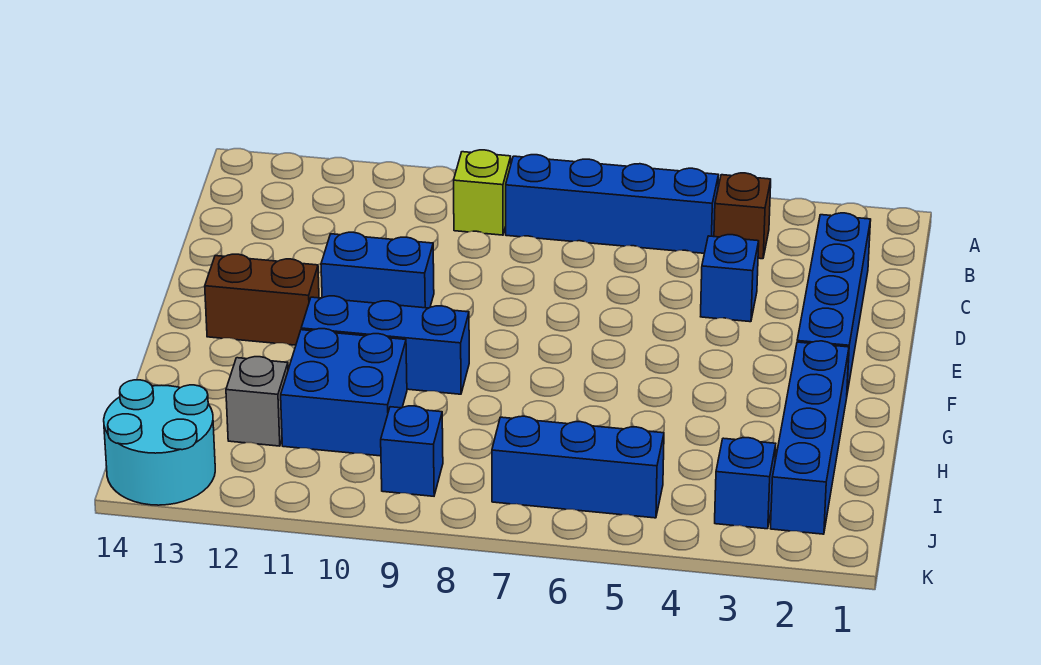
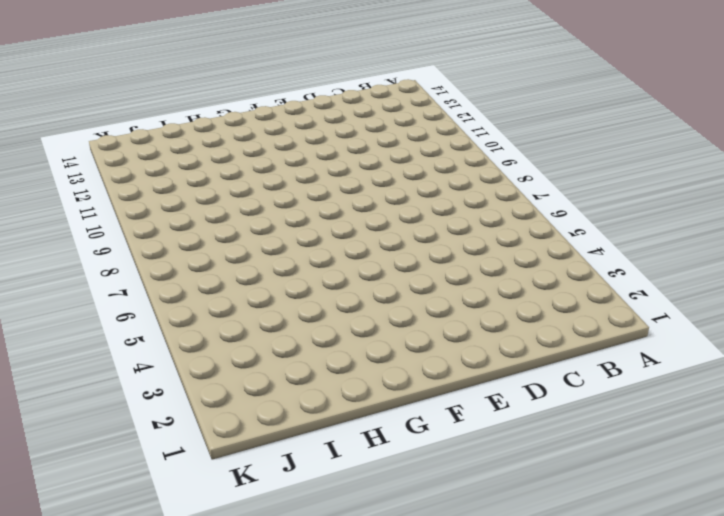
none -> brown brick B4 level 1
none -> blue brick B5:B8 level 1
none -> lime brick B9 level 1

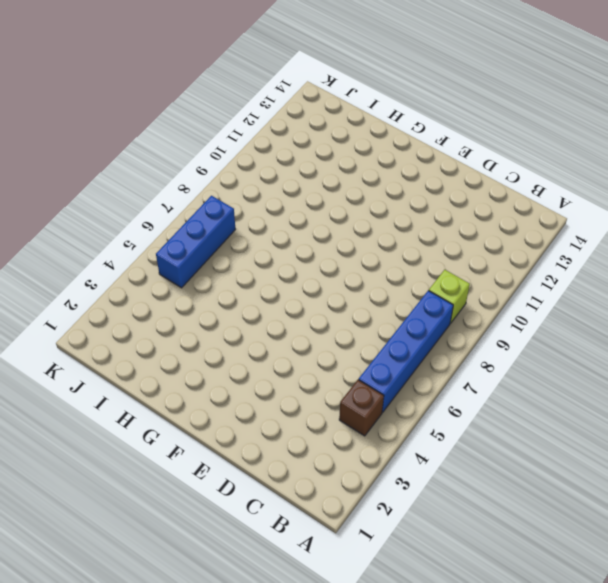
none -> blue brick C2:F2 level 1
none -> blue brick D4 level 1
none -> blue brick E10:E11 level 1

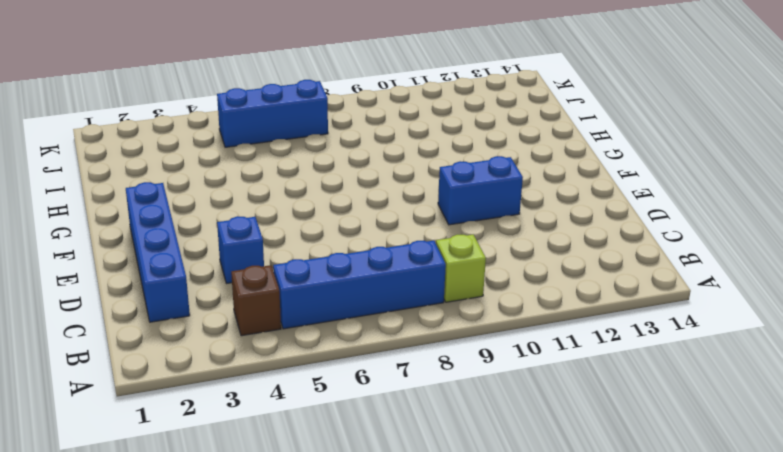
none -> brown brick F12:F13 level 1
none -> blue brick G2:J2 level 1
none -> blue brick G9:G11 level 1

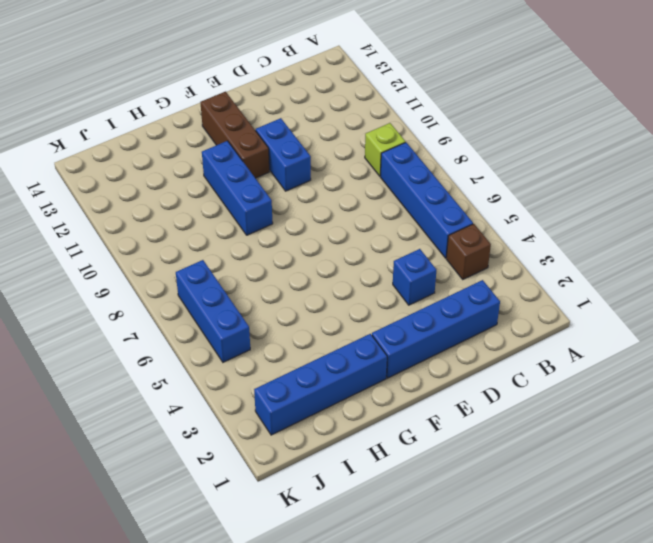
brown brick F11:F13 level 1 -> brown brick F12:F13 level 1
none -> blue brick H10:I11 level 1
none -> grey brick I12 level 1
none -> blue brick J3 level 1

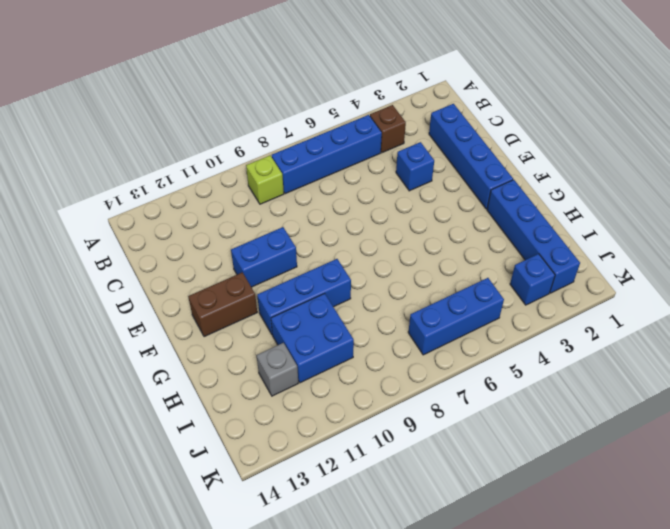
none -> blue brick J9 level 1
none -> cyan round brick J13:K14 level 1

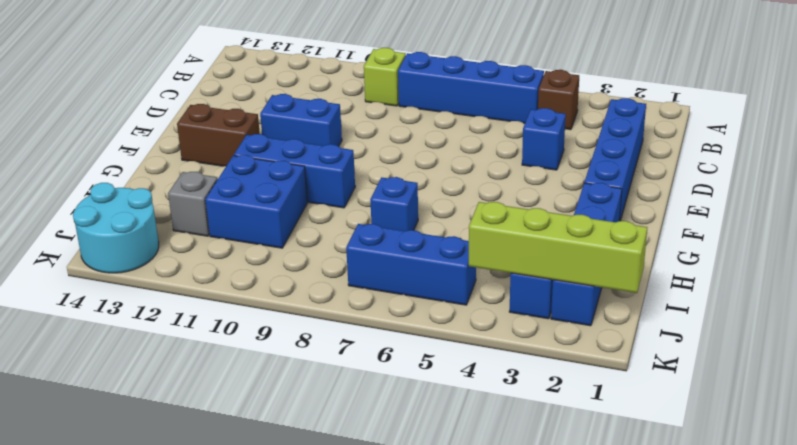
blue brick H7 level 1 -> blue brick J9 level 1
lime brick J1:J4 level 2 -> none

